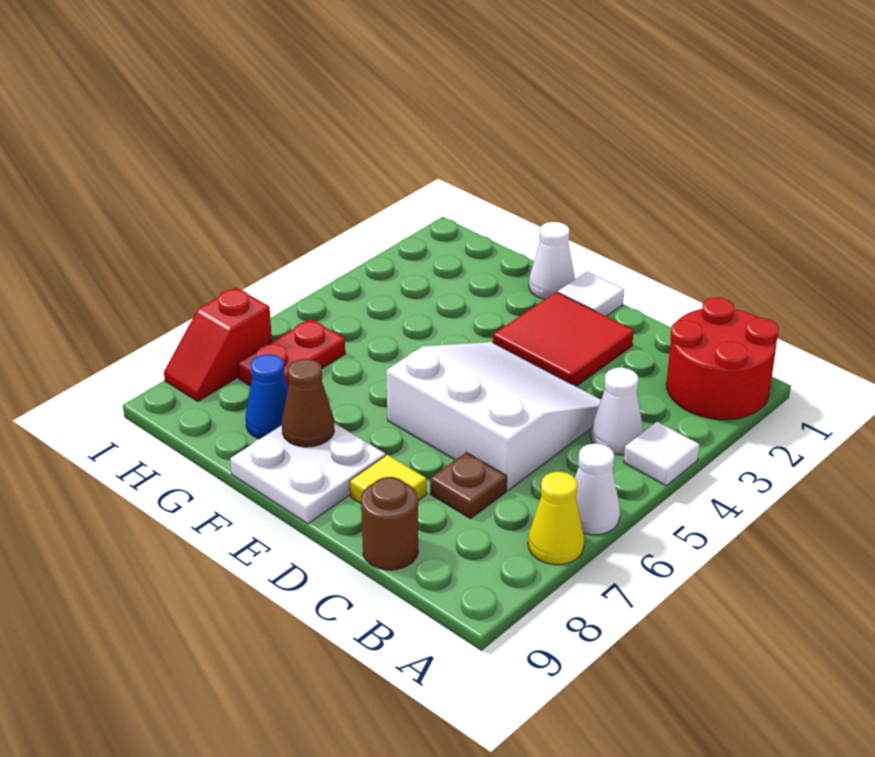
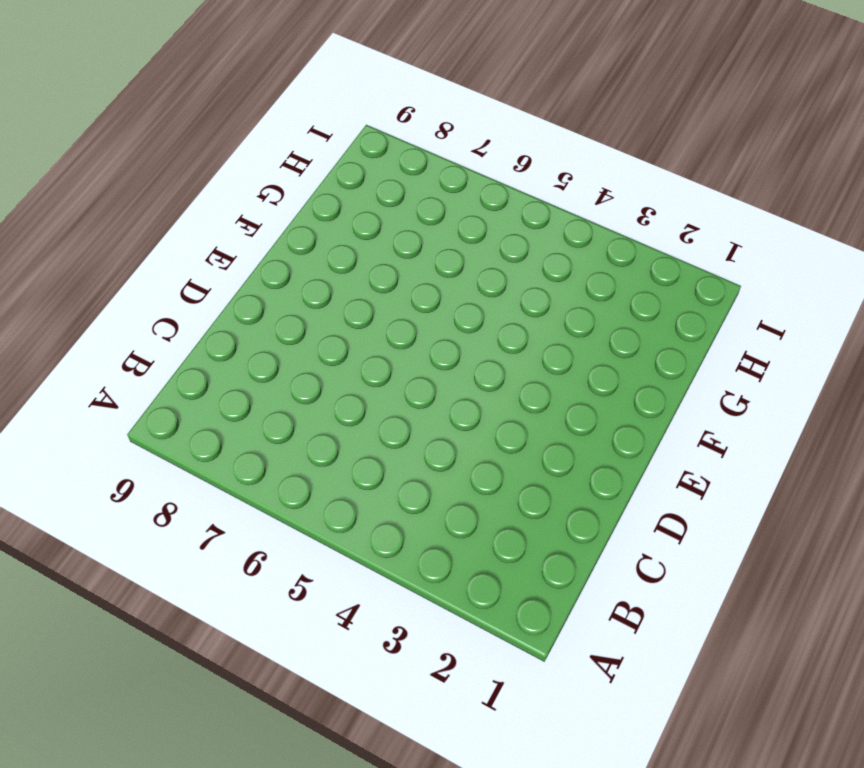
none -> red round brick A1:B2 level 1
none -> white tile A4 level 1
none -> white cone A6 level 1

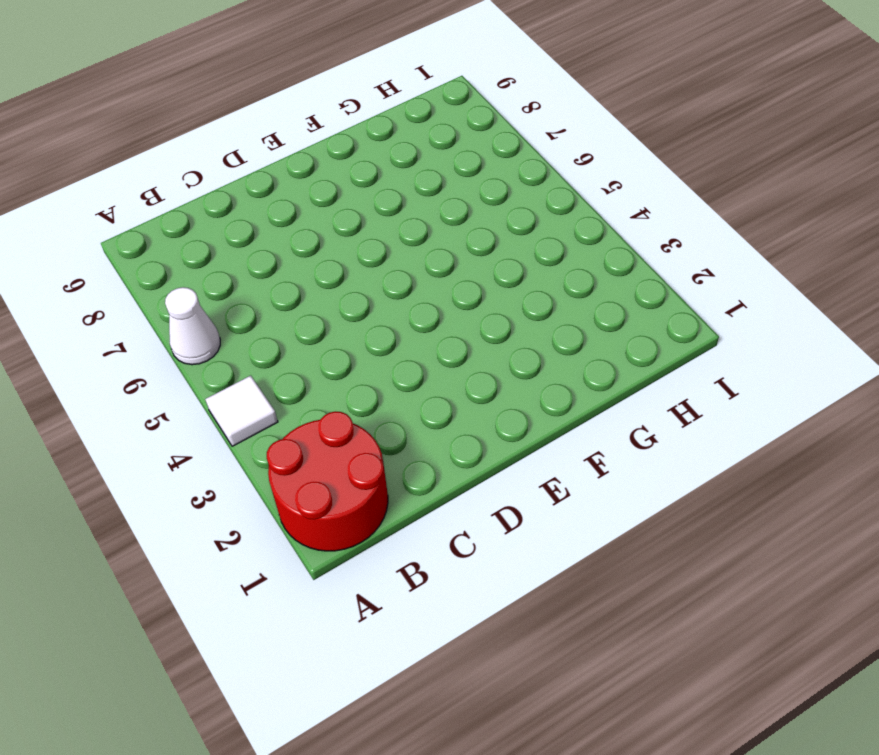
none -> yellow cone A7 level 1
none -> white cone B4 level 1
none -> white slope C4:E6 level 1 top 6

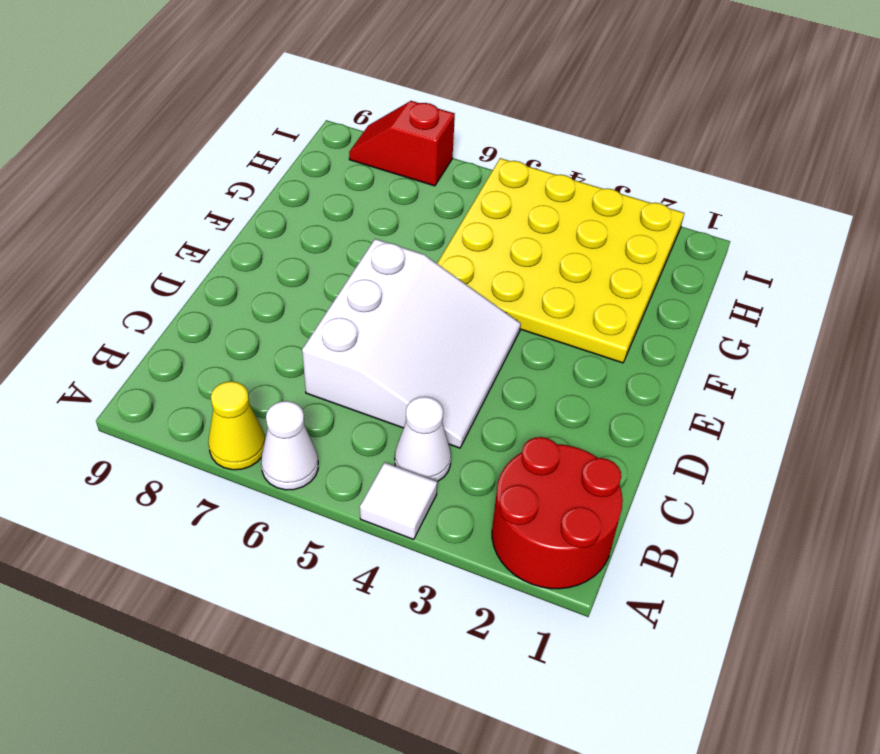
yellow plate F2:I5 level 1 -> none
none -> brown plate C7 level 1
none -> brown round brick C9 level 1
none -> red tile D2:E3 level 1

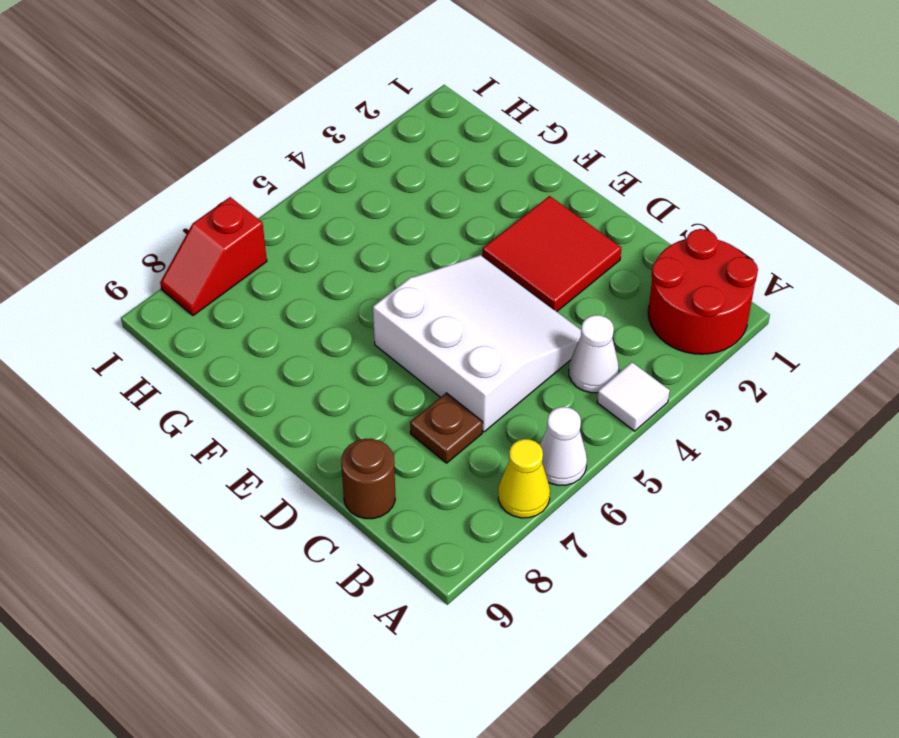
none -> yellow tile D8 level 1
none -> white tile E1 level 1
none -> white plate E8:F9 level 1

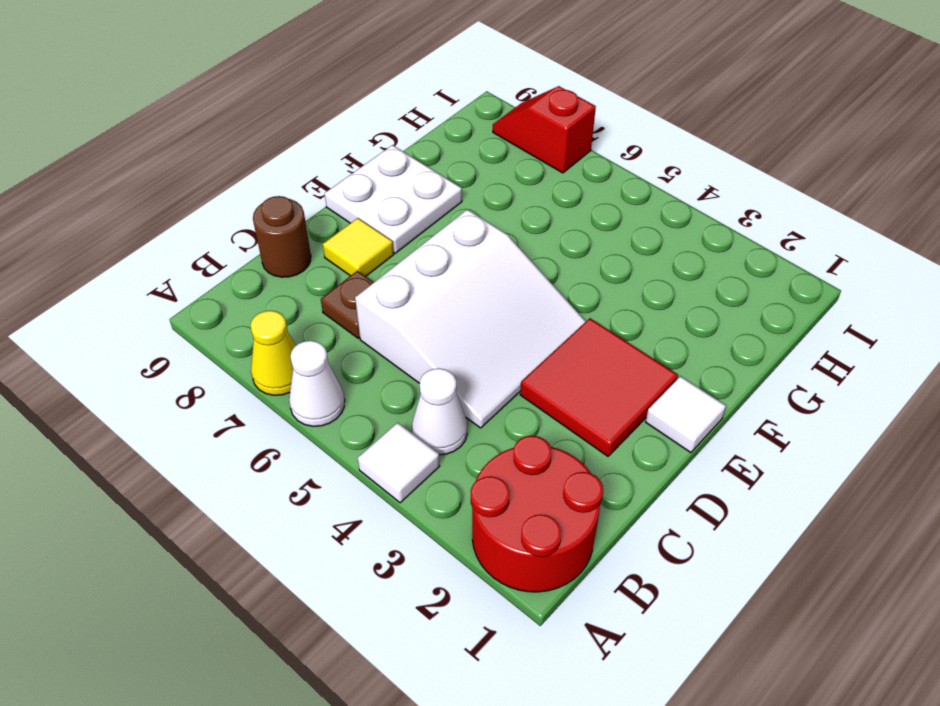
none -> white cone F1 level 1
none -> blue cone G8 level 1
none -> red plate H6:H7 level 1

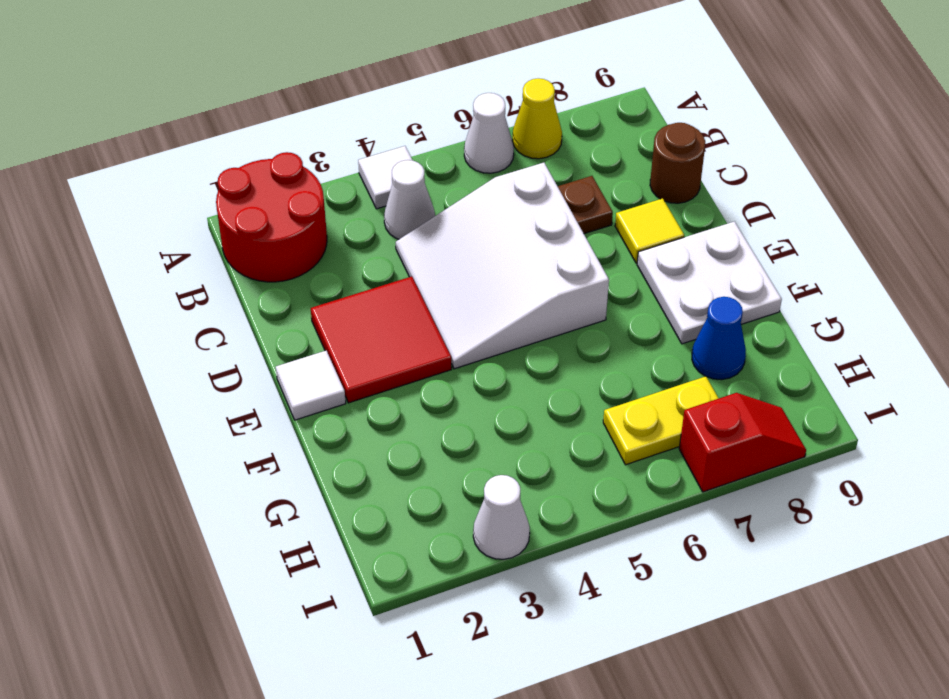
yellow plate H6:H7 level 1 -> red plate H6:H7 level 1
white cone I3 level 1 -> white cone F1 level 1
none -> brown cone F8 level 2

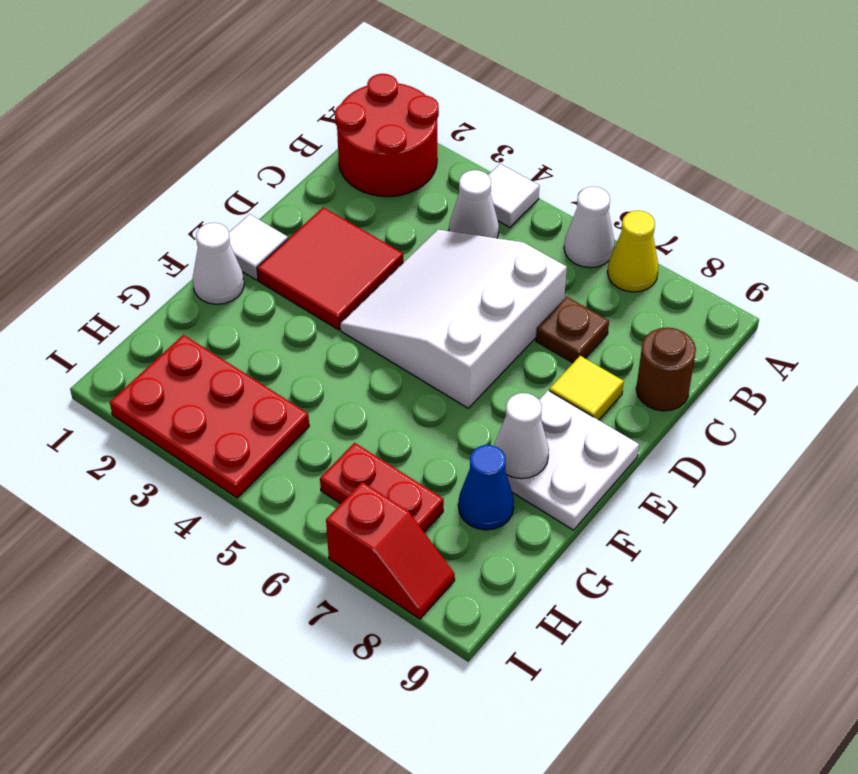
white cone F8 level 2 -> brown cone F8 level 2
red plate H2:I4 level 1 -> none

